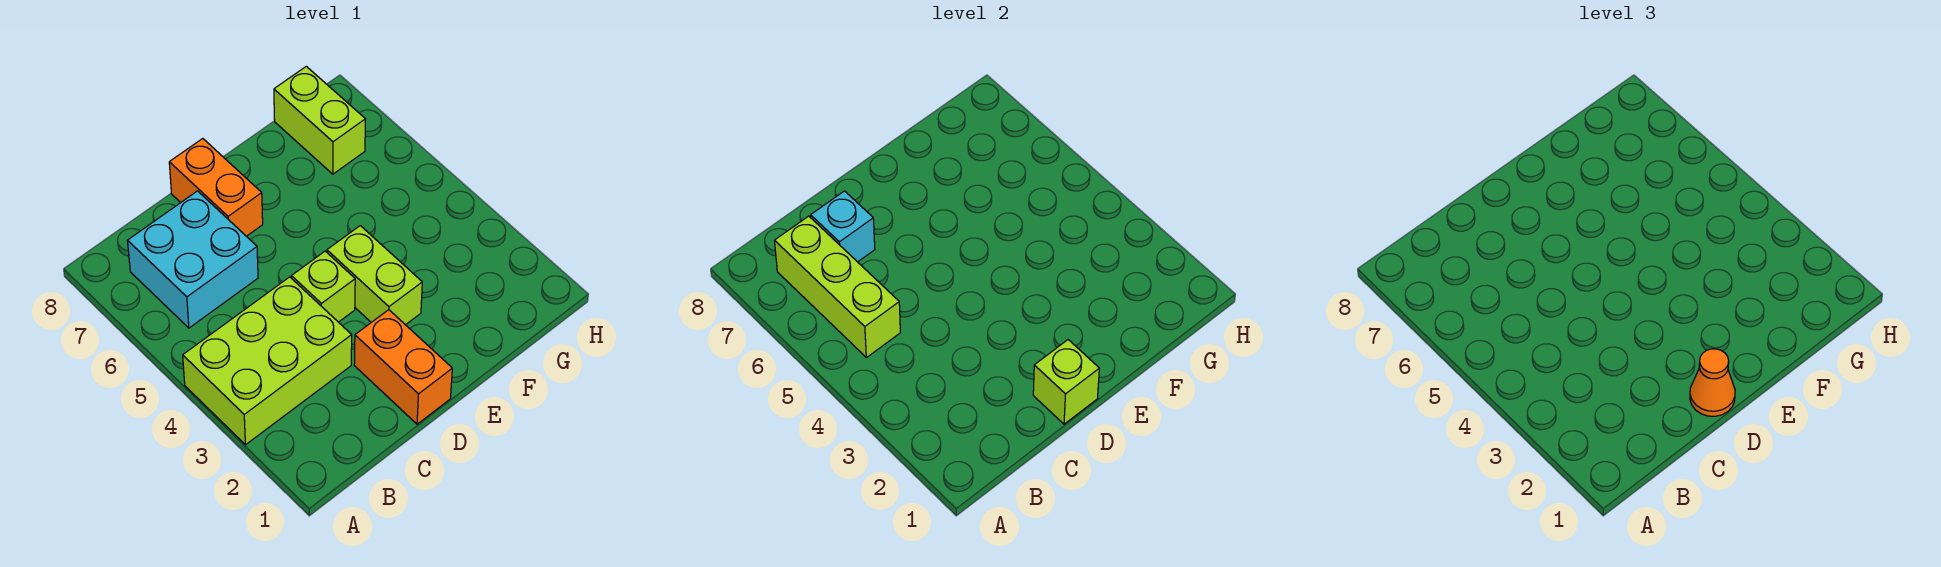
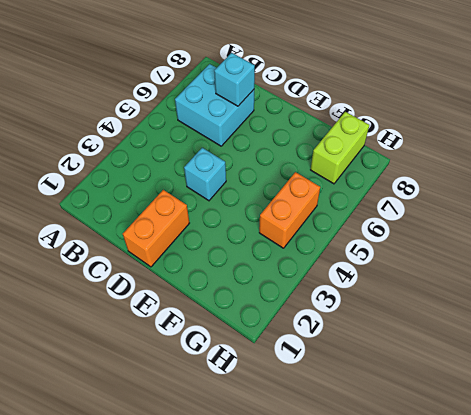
cyan brick D4 level 1 -> lime brick D4 level 1
orange brick G4:G5 level 1 -> orange brick D7:D8 level 1
none -> lime brick A3:C4 level 1
none -> lime brick E3:E4 level 1

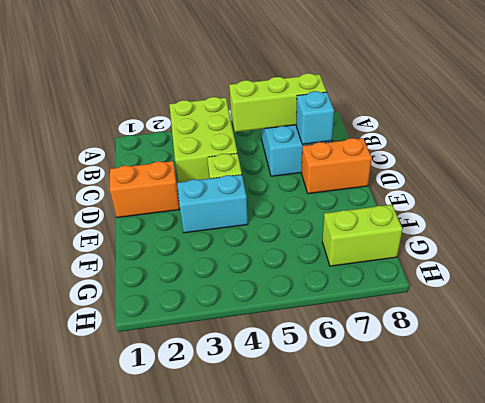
cyan brick E3:E4 level 1 -> lime brick E3:E4 level 1
none -> lime brick D1 level 2
none -> orange cone D1 level 3

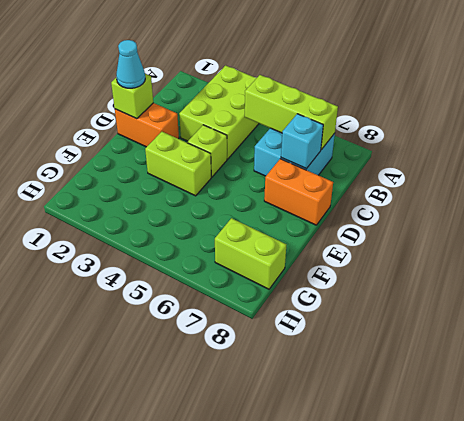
cyan cone D1 level 3 -> orange cone D1 level 3

